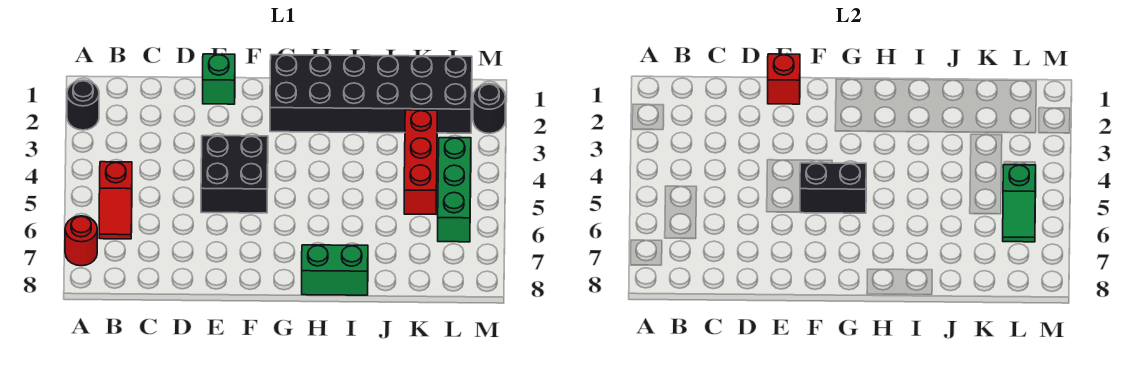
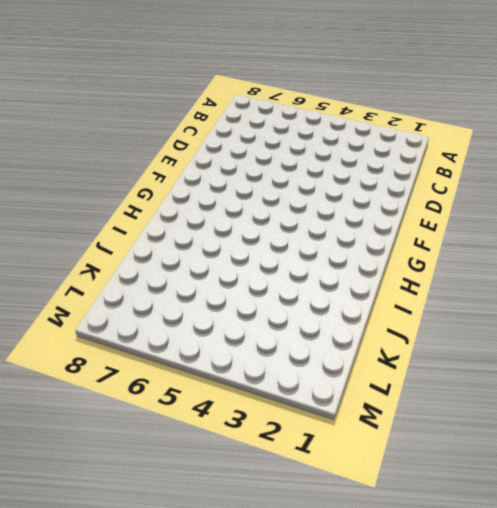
none -> black round brick A2 level 1
none -> red round brick A7 level 1
none -> red slope B5:B6 level 1 top 5

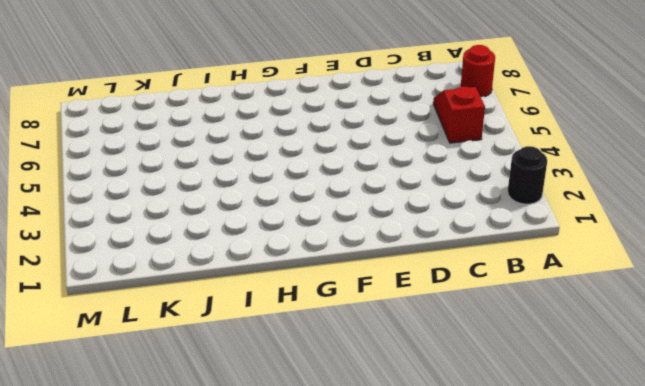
none -> green brick E1 level 1
none -> black brick E4:F5 level 1
none -> black brick G1:L2 level 1

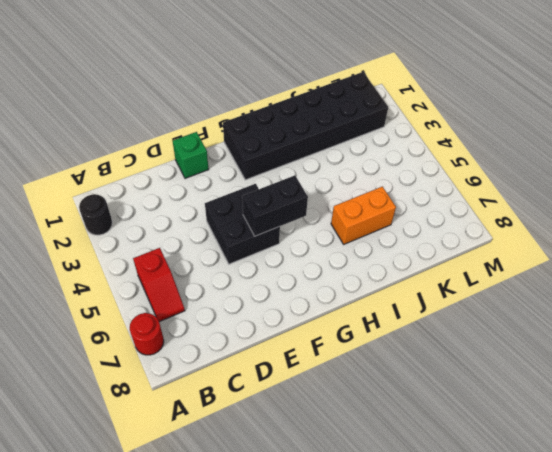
orange brick I6:J6 level 1 -> none
none -> green brick H8:I8 level 1
none -> red brick K3:K5 level 1
none -> green brick L4:L6 level 1

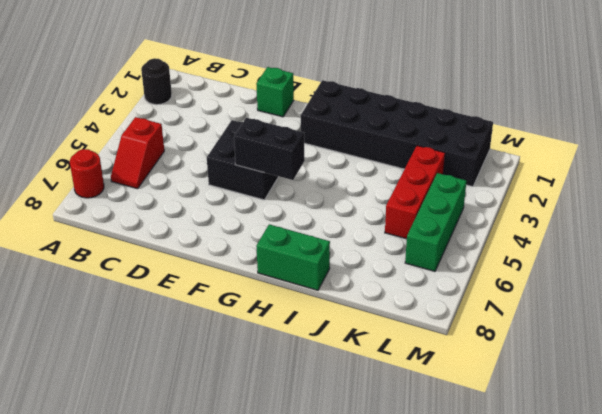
none -> black round brick M2 level 1
none -> red brick E1 level 2
none -> green slope L5:L6 level 2 top 5

